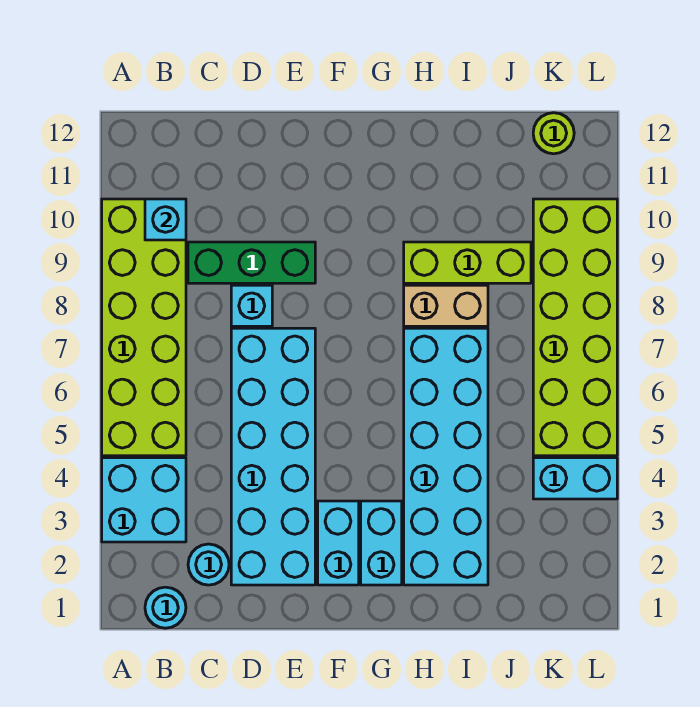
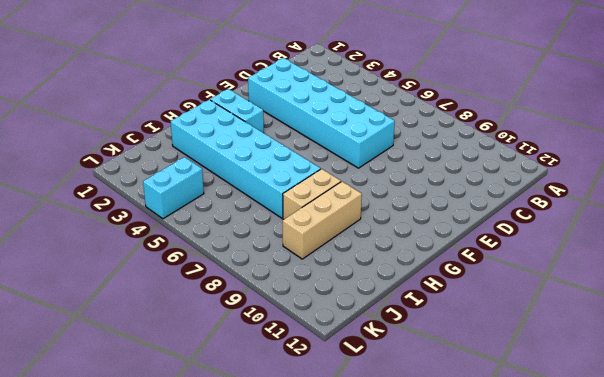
tan brick H9:J9 level 1 -> lime brick H9:J9 level 1
none -> cyan brick A3:B4 level 1
none -> lime brick A5:B10 level 1
none -> cyan round brick B1 level 1

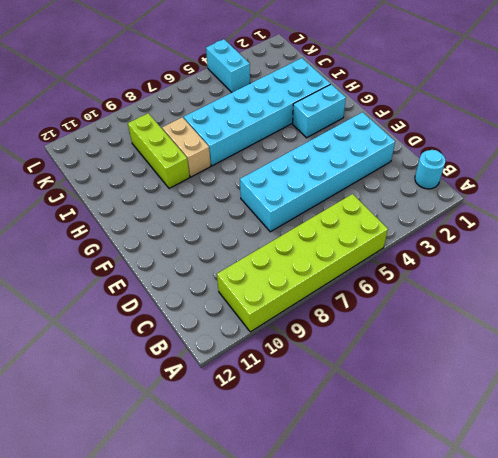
none -> cyan brick A3:B4 level 1
none -> cyan round brick C2 level 1
none -> green brick C9:E9 level 1

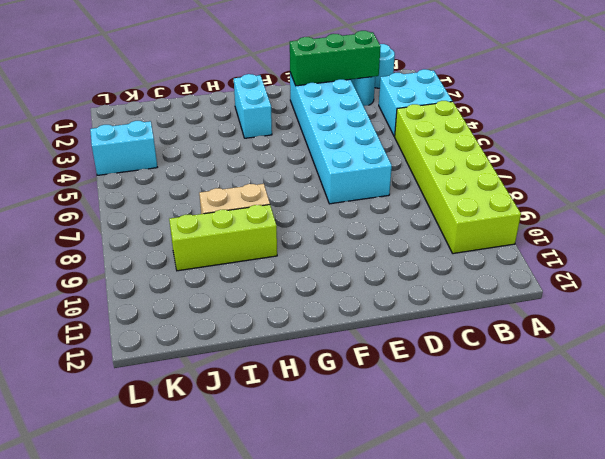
green brick C2:E2 level 2 -> green brick C9:E9 level 1
none -> cyan brick D8 level 1
none -> cyan brick F2:F3 level 1
none -> cyan brick H2:I7 level 1

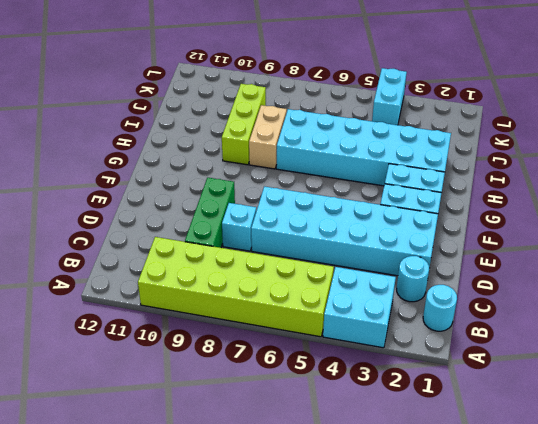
none -> lime brick K5:L10 level 1
none -> lime round brick K12 level 1
none -> cyan brick B10 level 2

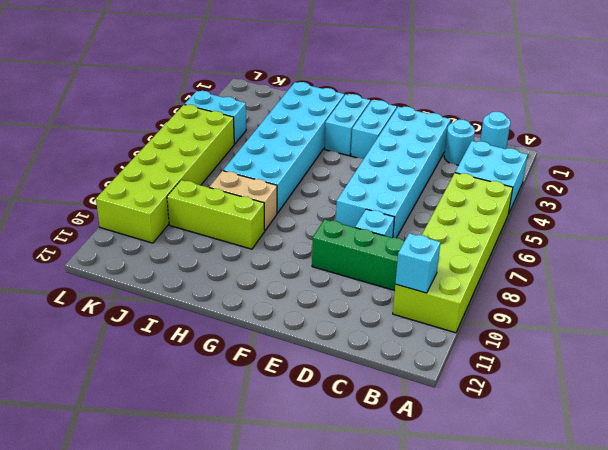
none -> lime round brick K12 level 1

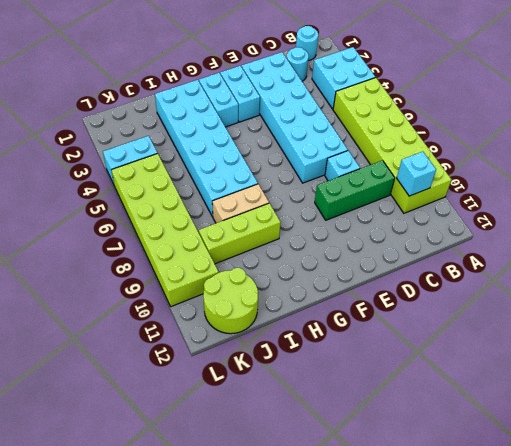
lime round brick J11:K12 level 1 -> lime round brick K12 level 1

